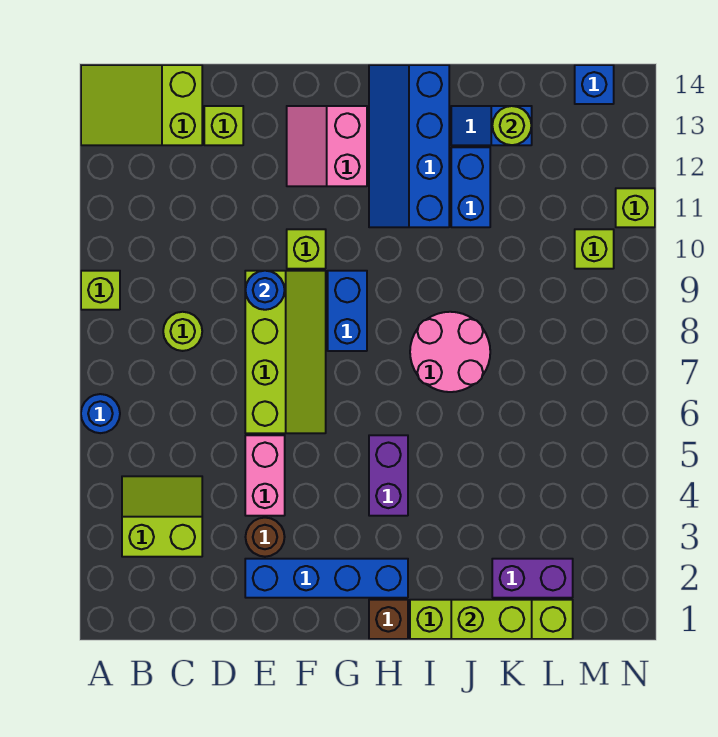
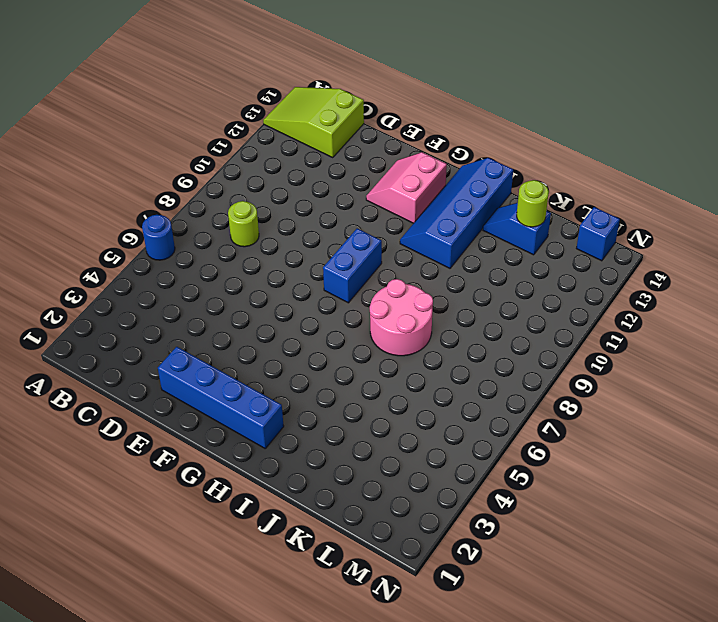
none -> lime brick A9 level 1
none -> lime slope B3:C4 level 1 top 3
none -> lime brick D13 level 1

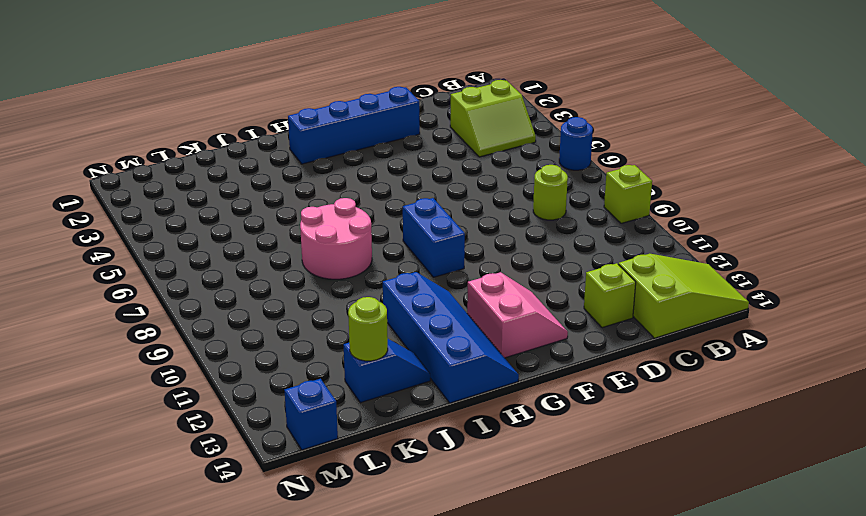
none -> brown round brick E3 level 1
none -> pink brick E4:E5 level 1
none -> lime slope E6:F9 level 1 top E

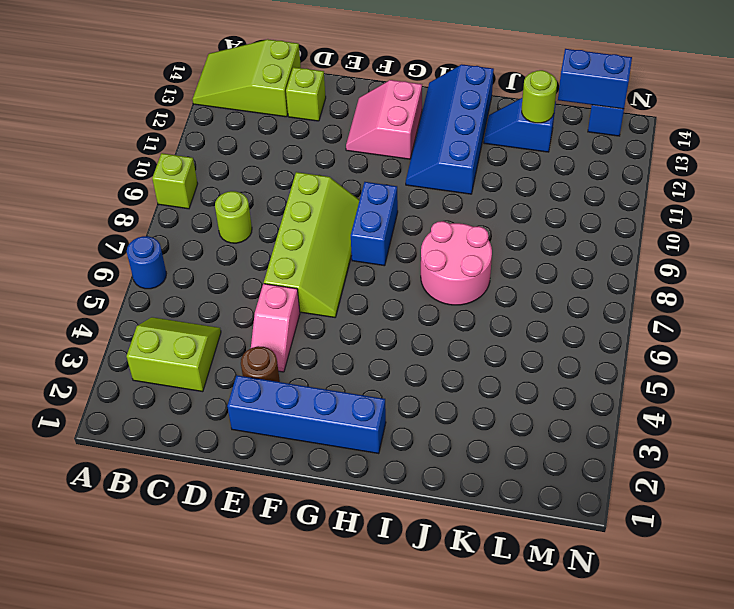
pink slope E4:E5 level 1 top 5 -> pink brick E4:E5 level 1
blue brick L14:M14 level 2 -> blue brick J11:J12 level 1
none -> lime brick F10 level 1
none -> brown brick H1 level 1
none -> purple brick H4:H5 level 1

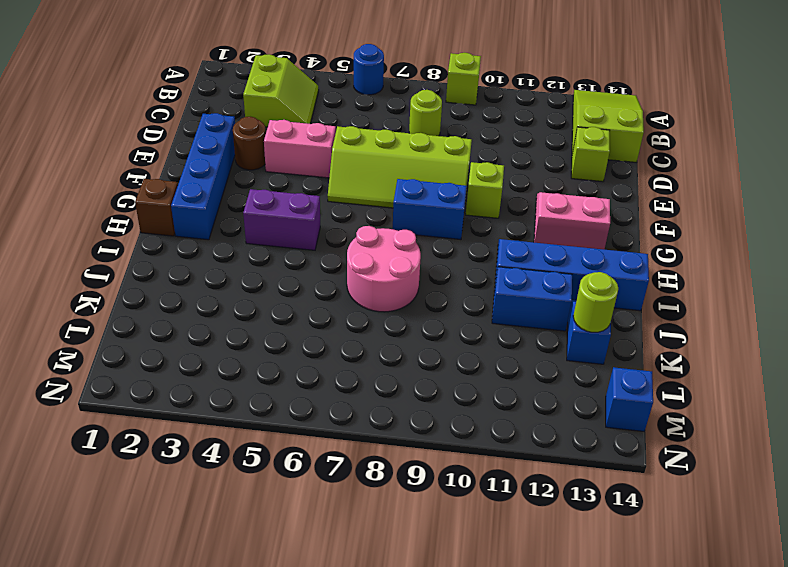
none -> lime brick I1:L1 level 1
none -> purple brick K2:L2 level 1
none -> lime brick M10 level 1

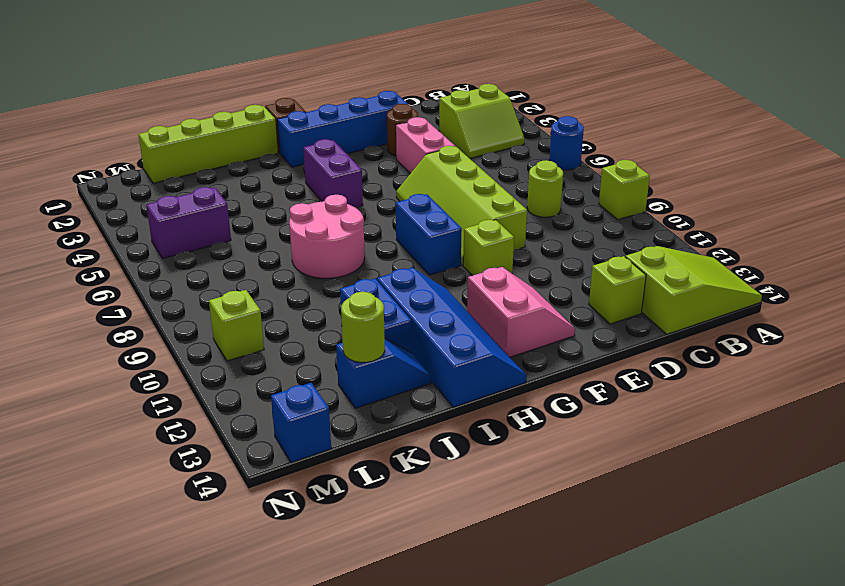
purple brick L5:M5 level 1 -> purple brick K2:L2 level 1
none -> lime brick N11 level 1
none -> blue round brick E9 level 2
none -> lime brick J1:K1 level 2

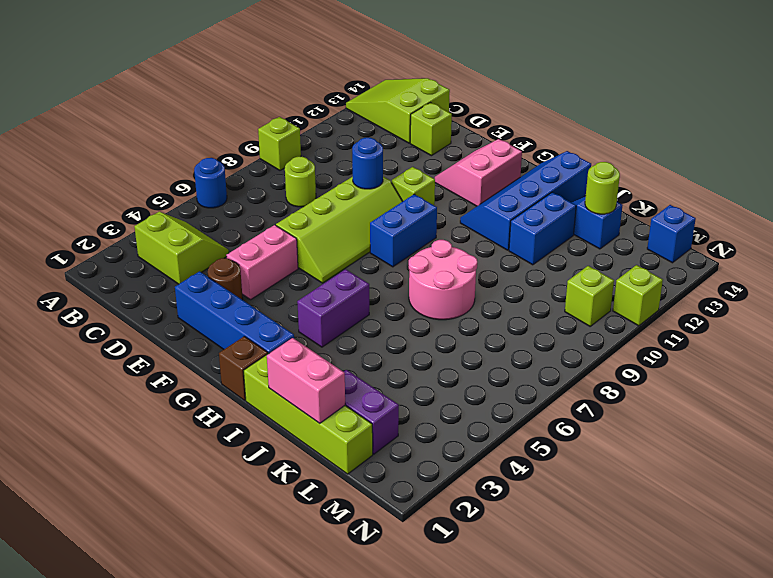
pink brick J1:K1 level 2 -> lime brick J1:K1 level 2

